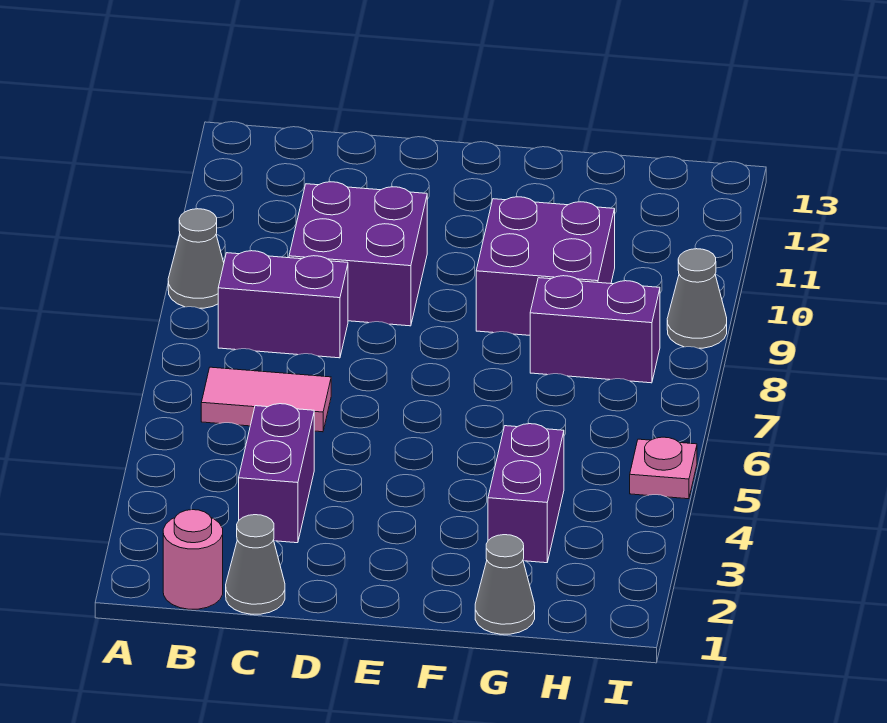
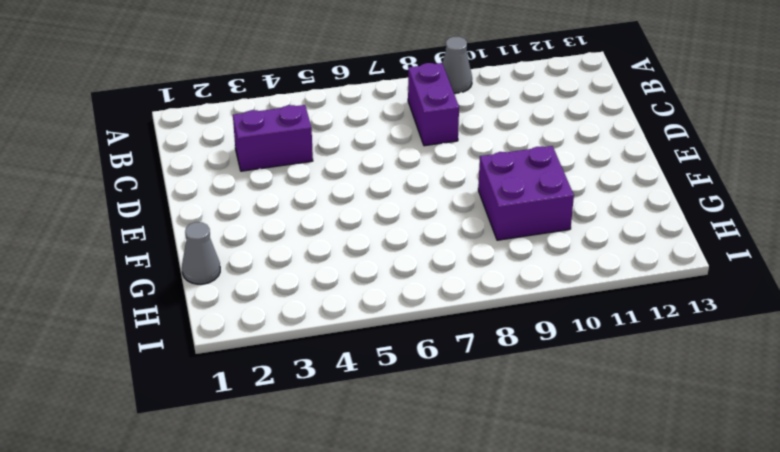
none -> pink round brick B1 level 1
none -> pink tile B6:C6 level 1
none -> grey cone C1 level 1

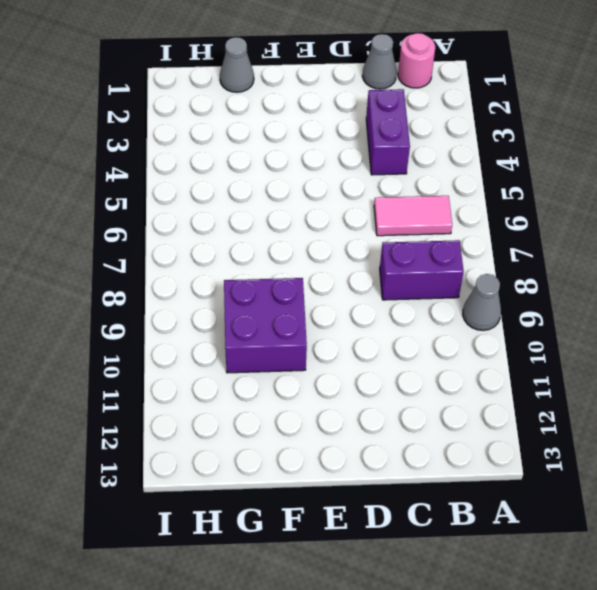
none -> purple brick C9:D10 level 1
none -> purple brick G3:G4 level 1
none -> purple brick G8:H8 level 1

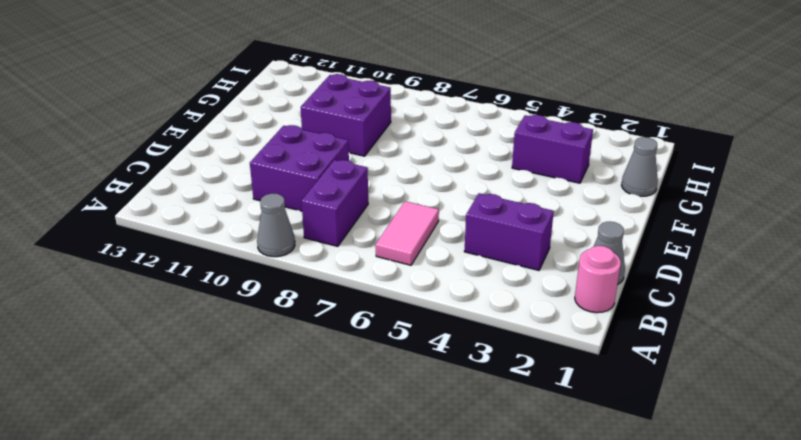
none -> purple brick G8:H8 level 1
none -> pink plate I5 level 1
none -> grey cone I9 level 1

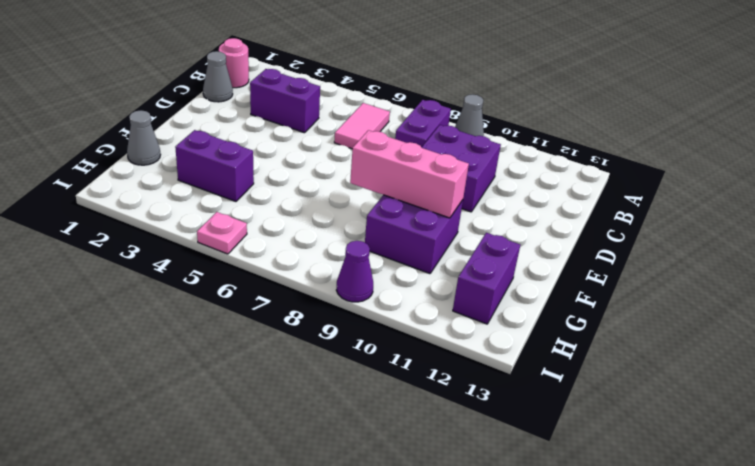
pink brick F8:F10 level 2 -> none
purple brick G12:H12 level 1 -> purple brick G8:H8 level 1
purple cone I9 level 1 -> grey cone I9 level 1

